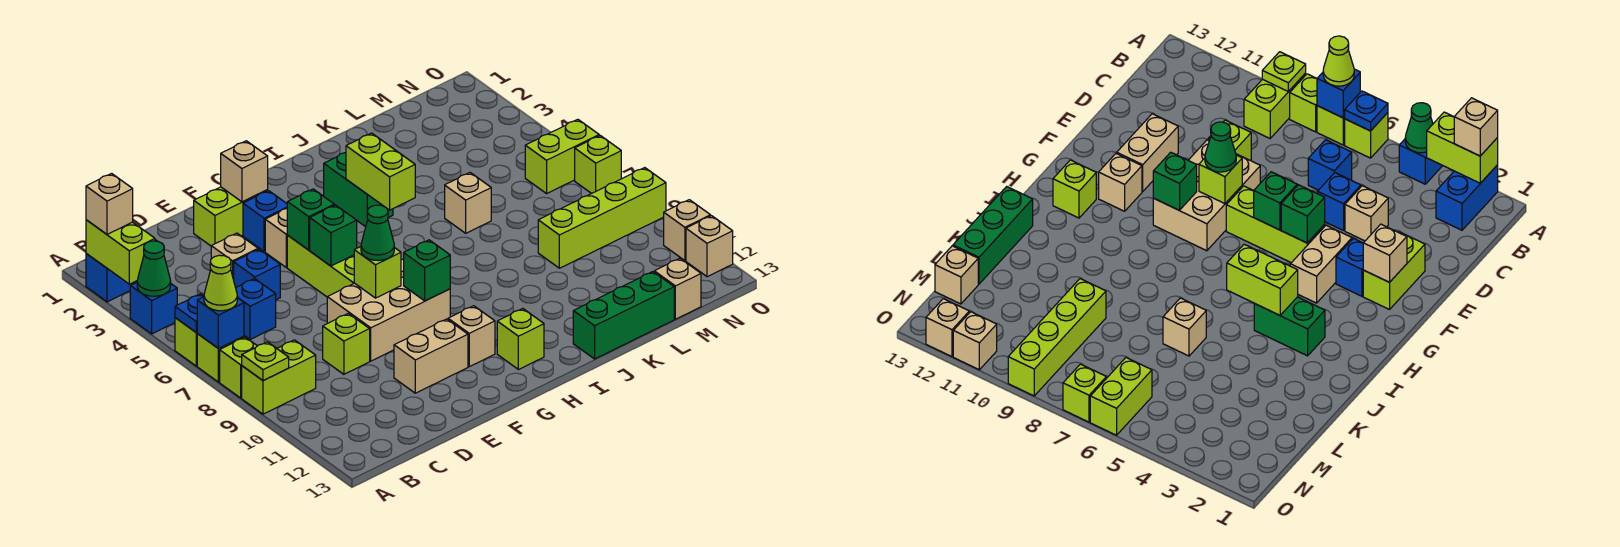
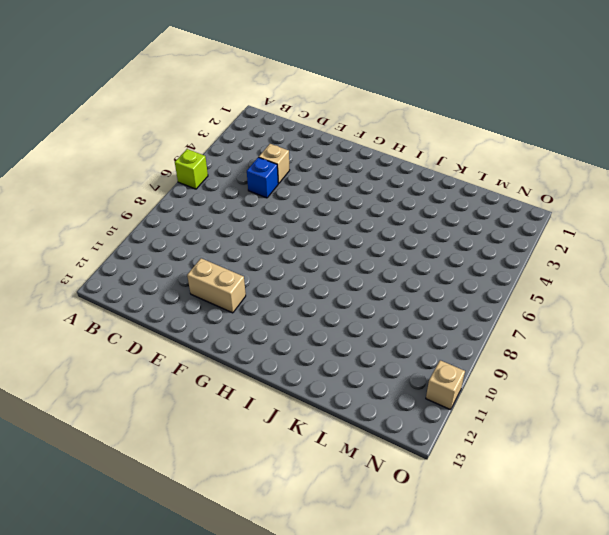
none -> blue brick A2:B2 level 1
none -> blue brick A4 level 1
none -> lime brick A7 level 1
none -> lime brick A8 level 1

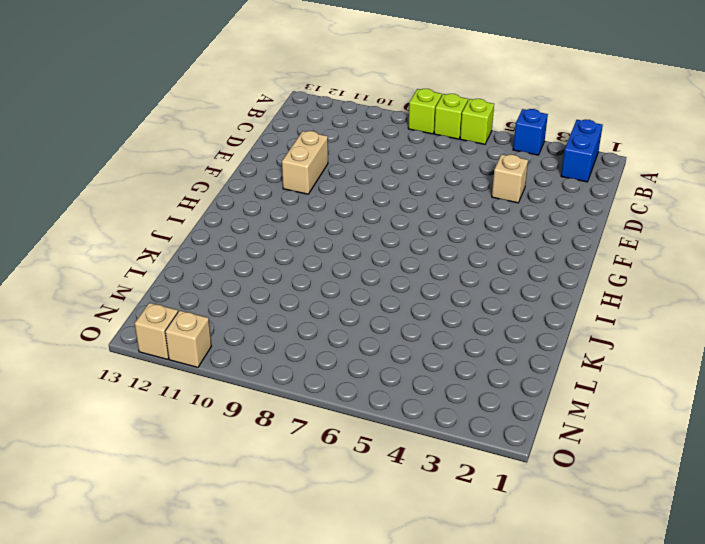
none -> lime brick A9:B9 level 1
none -> blue brick C6 level 1
none -> blue brick D5 level 1
none -> lime brick D9 level 1

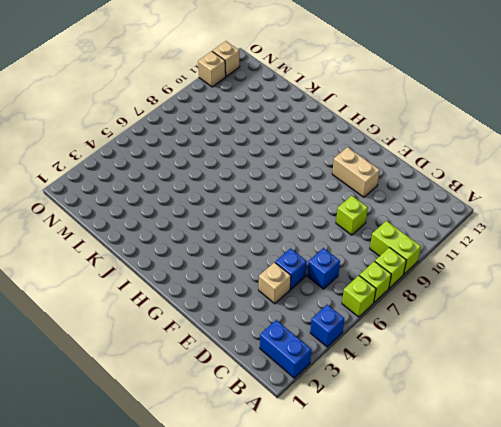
none -> lime brick E2:F2 level 1
none -> tan brick E8:G9 level 1
none -> blue brick F3 level 1
none -> tan brick F4:G4 level 1

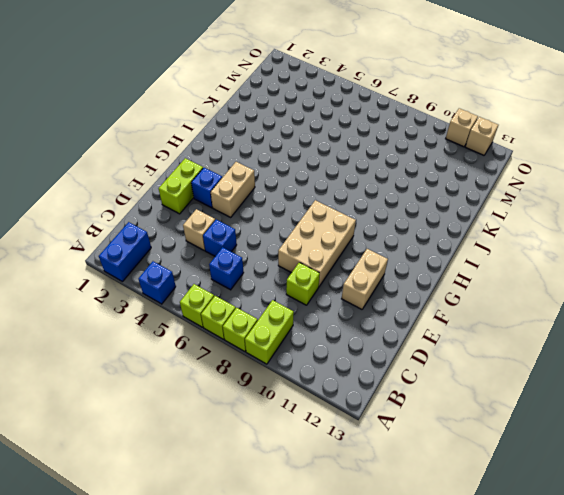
none -> lime brick F5:F7 level 1
none -> tan brick G11 level 1
none -> lime brick H12 level 1
none -> green brick I3:I4 level 1

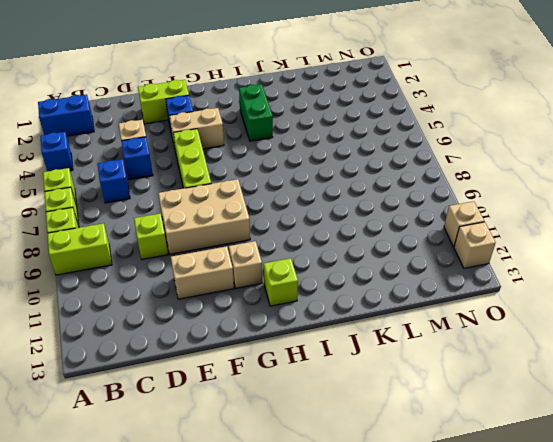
none -> green brick J13:L13 level 1
none -> tan brick K6 level 1
none -> lime brick L9:O9 level 1
none -> tan brick M13 level 1

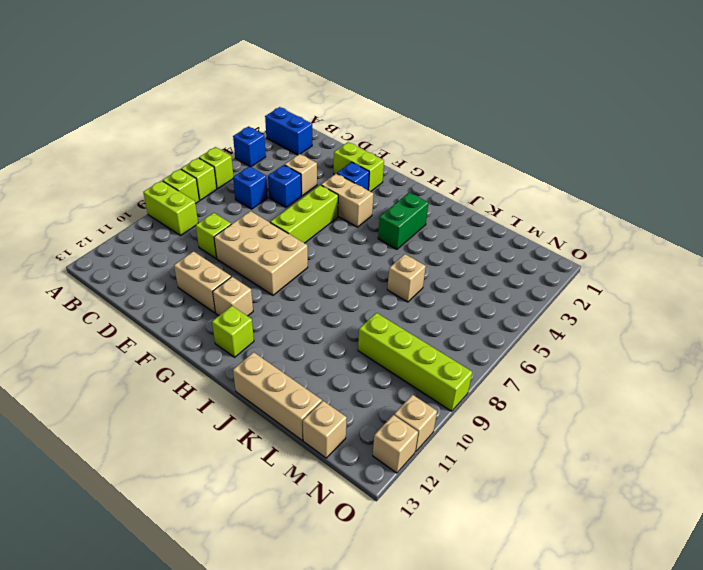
tan brick J13:L13 level 1 -> green brick J13:L13 level 1
none -> lime brick N6:O6 level 1
none -> lime brick O7 level 1
none -> lime brick A2:A3 level 2
none -> green cone A4 level 2

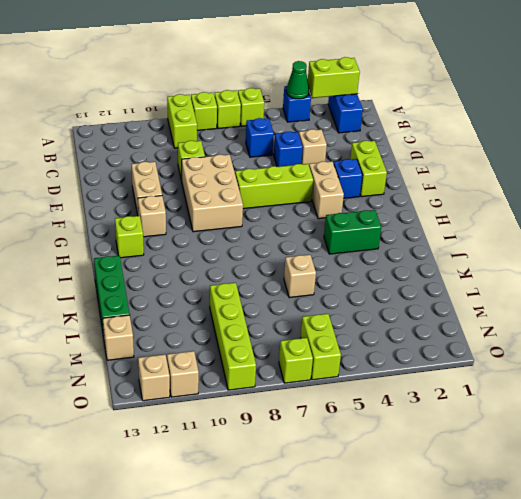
none -> blue plate A6 level 2
none -> blue brick A7 level 2
none -> lime plate A9 level 2
none -> tan brick F2 level 2

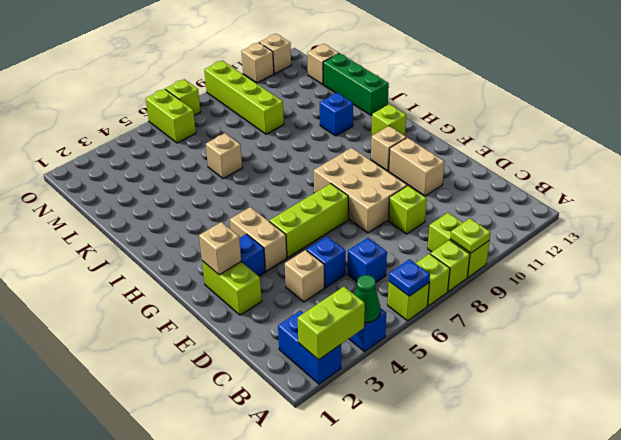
blue brick J11 level 1 -> blue brick A7 level 2
none -> green brick I3:I4 level 1
none -> green brick F5 level 2
none -> green brick F6 level 2
none -> lime brick F8 level 2

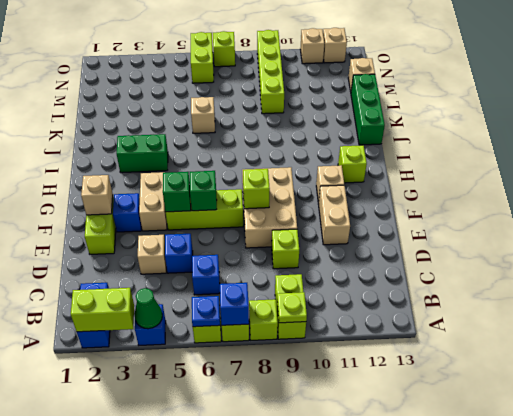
none -> green brick G9 level 2
none -> lime brick I4:I5 level 2
none -> tan brick A2 level 3
none -> lime cone A7 level 3

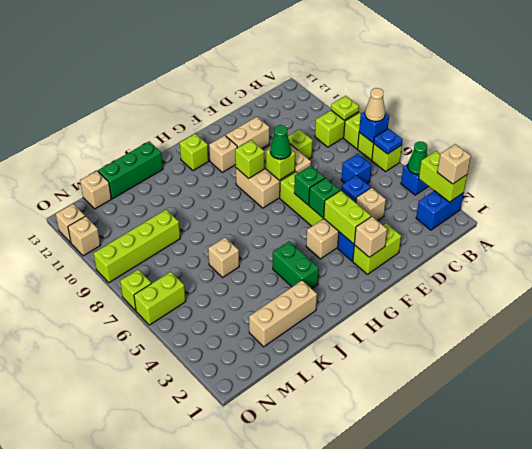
tan cone A7 level 3 -> lime cone A7 level 3
lime brick F3:F4 level 2 -> lime brick I4:I5 level 2
lime brick G9 level 2 -> green brick G9 level 2
tan brick J2:L2 level 1 -> none

